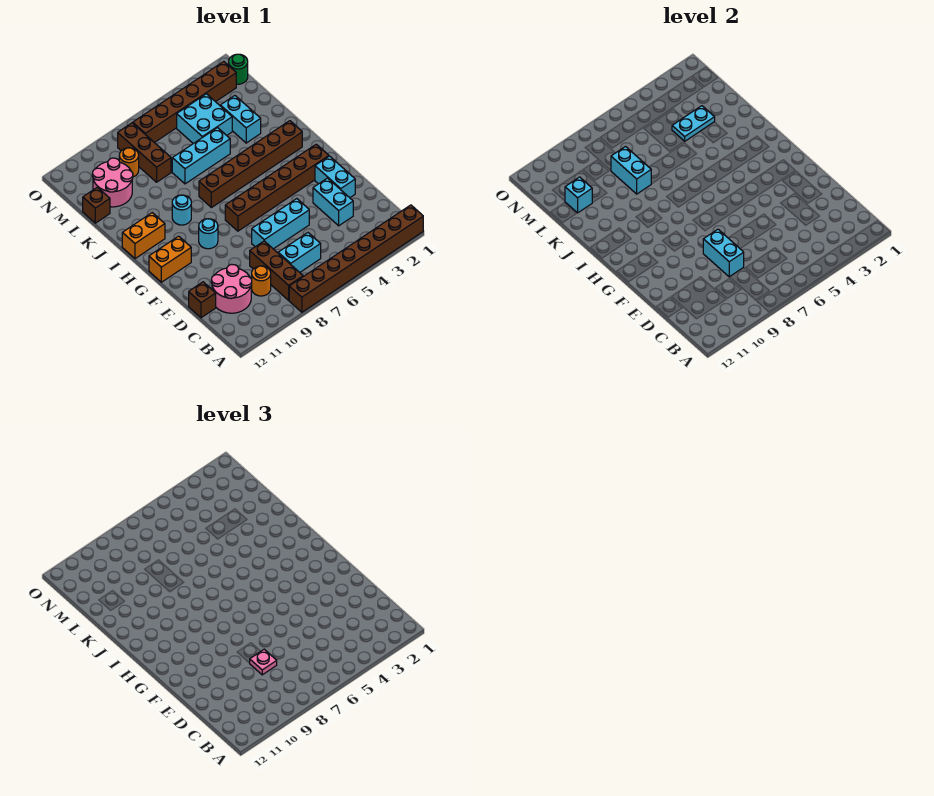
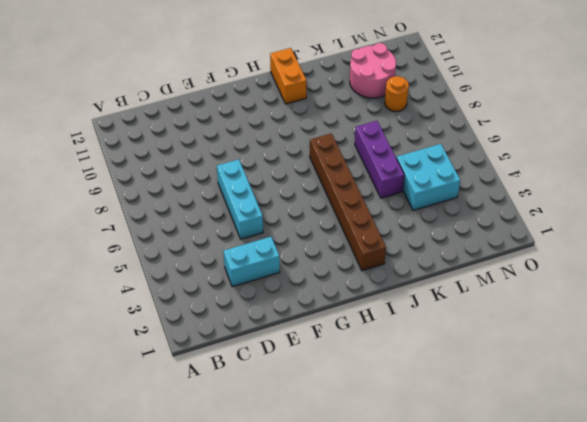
purple brick K5:K7 level 1 -> cyan brick K5:K7 level 1
none -> brown brick A1:A8 level 1
none -> brown brick B8:D8 level 1
none -> cyan brick C6:C7 level 1

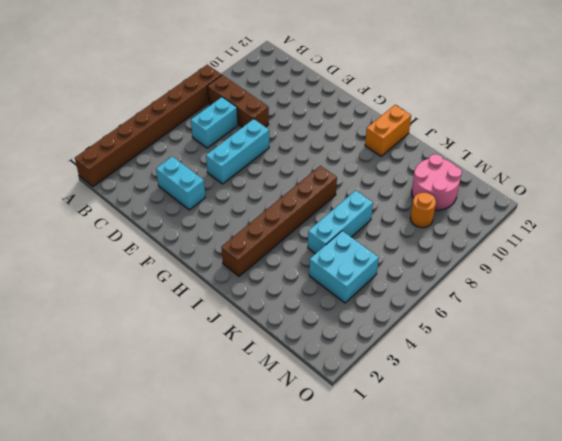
none -> orange round brick C9 level 1
none -> pink round brick C10:D11 level 1
none -> brown brick D12 level 1

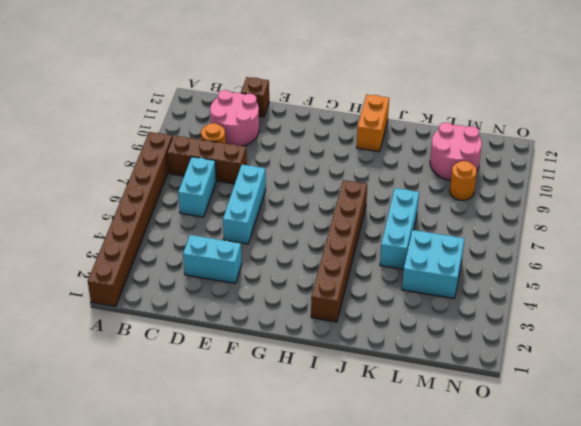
none -> cyan brick E2:F2 level 1
none -> brown brick G2:G7 level 1
none -> cyan round brick G9 level 1

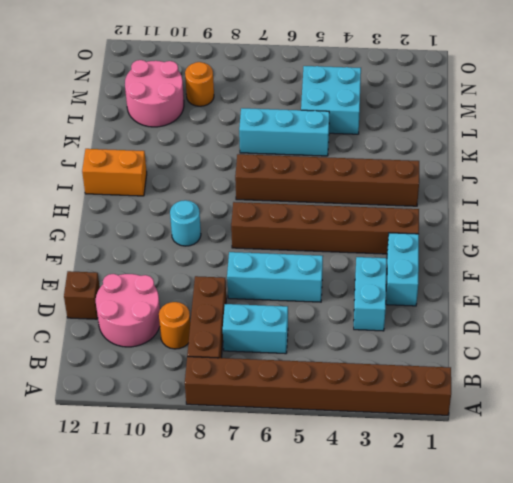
none -> orange brick G11:G12 level 1
none -> cyan round brick I9 level 1
none -> cyan brick K3:L3 level 1

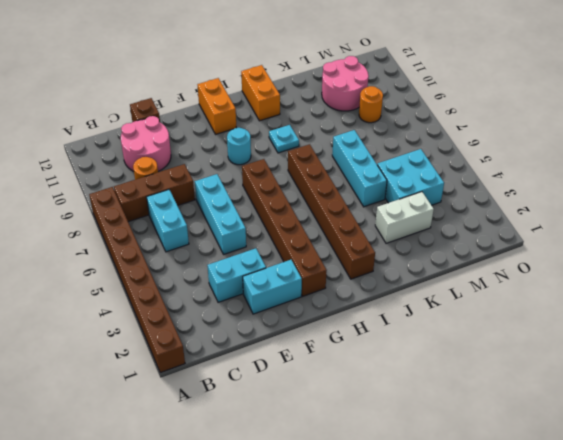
cyan plate I9 level 1 -> cyan round brick I9 level 1
white brick K3:L3 level 1 -> cyan brick K3:L3 level 1
none -> brown brick L8:N8 level 1
none -> brown brick L12 level 1
none -> green round brick N1 level 1

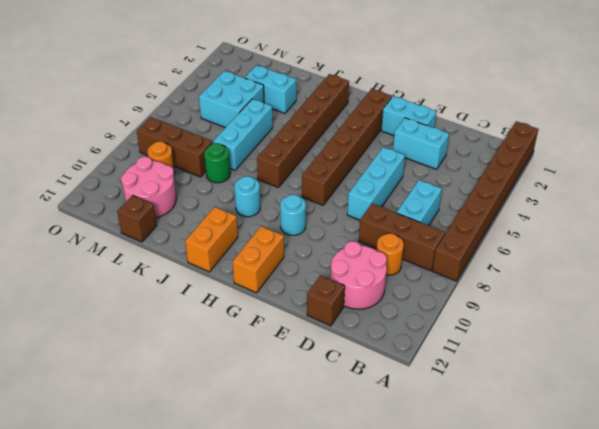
green round brick K8 level 1 -> green round brick N1 level 1
none -> brown brick N2:N7 level 1
none -> cyan brick D8:E8 level 2
none -> cyan brick K8:L8 level 2

